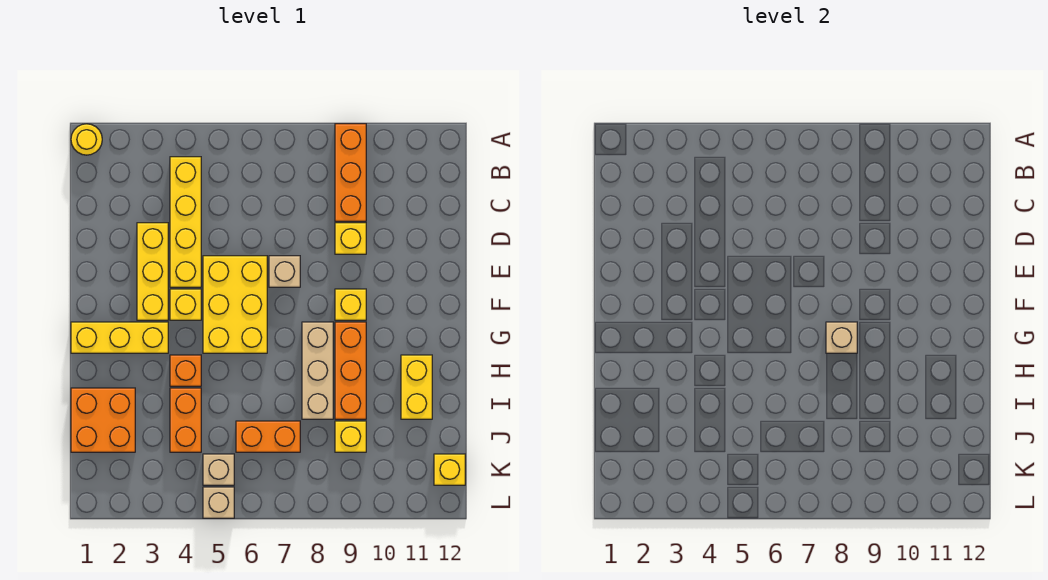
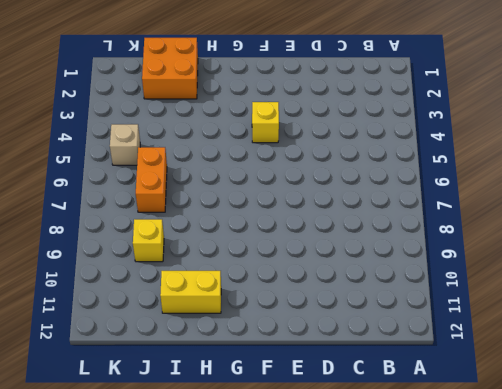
none -> yellow round brick A1 level 1
none -> orange brick A9:C9 level 1
none -> yellow brick B4:E4 level 1

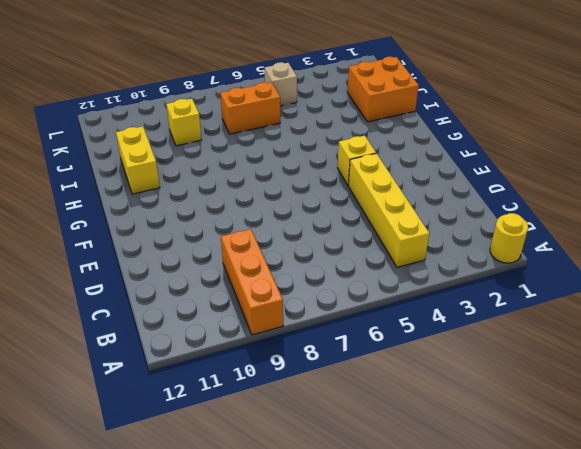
none -> yellow brick D3:F3 level 1
none -> yellow brick D9 level 1
none -> yellow brick E5:G6 level 1

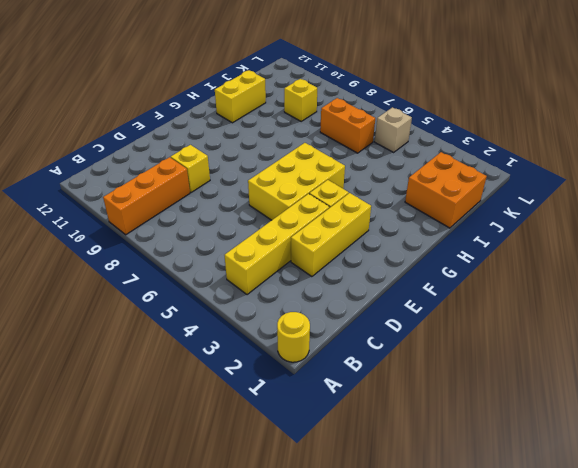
none -> tan brick E7 level 1
none -> yellow brick F9 level 1
none -> yellow brick G1:G3 level 1

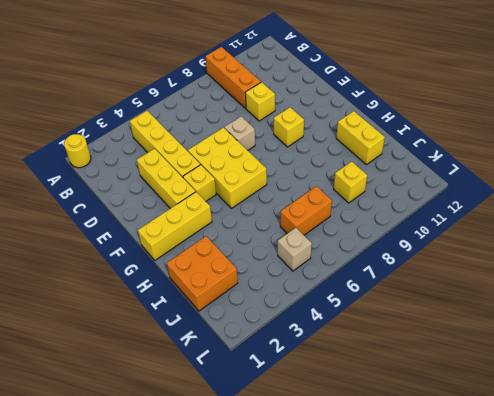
none -> tan brick G8:I8 level 1
none -> orange brick G9:I9 level 1
none -> orange brick H4 level 1

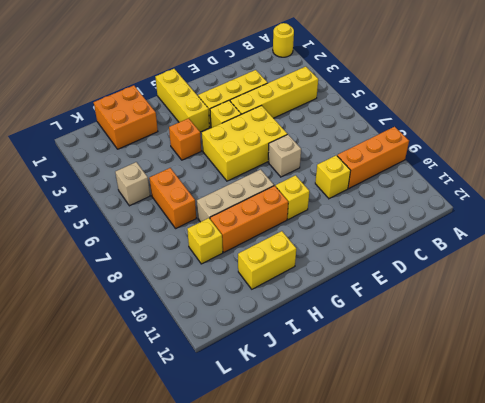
none -> orange brick I4:J4 level 1
none -> yellow brick K12 level 1
none -> tan brick L5 level 1

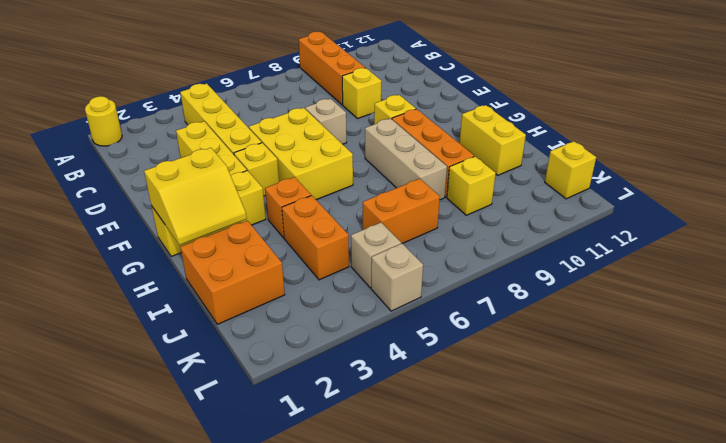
yellow slope G1:H2 level 2 top G -> none
none -> tan brick G8 level 2

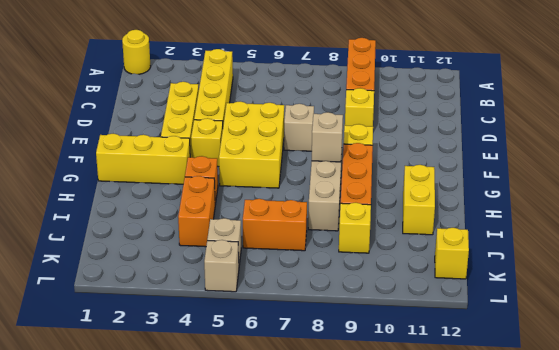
none -> orange brick I1:J2 level 1

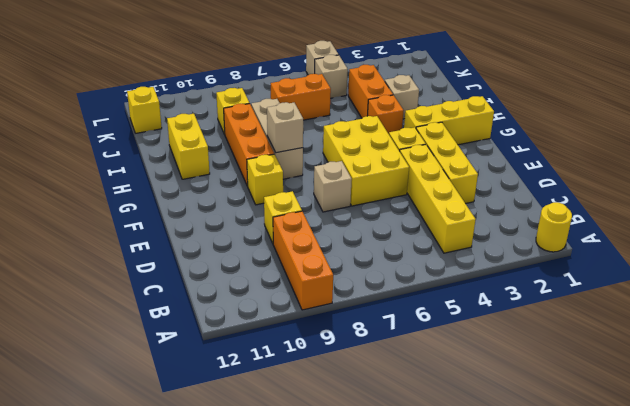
tan brick I3 level 1 -> none
none -> orange brick I1:J2 level 1

